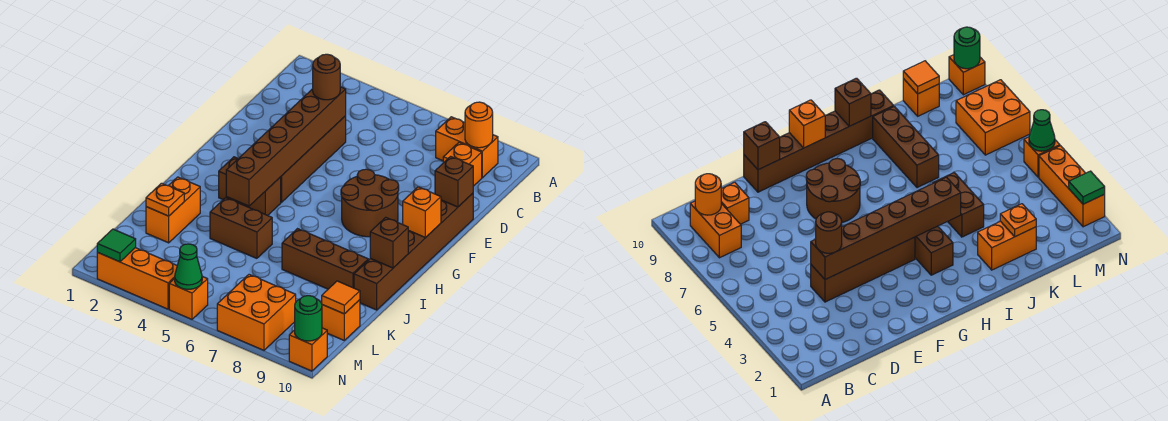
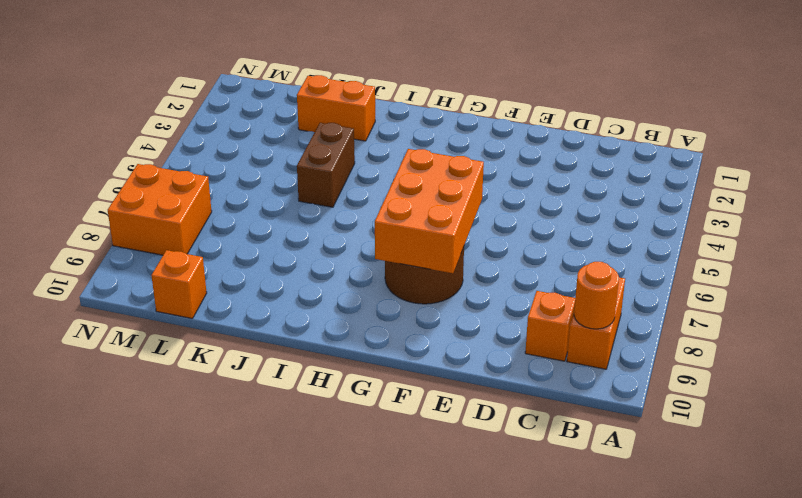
orange brick F6:G8 level 2 -> none
none -> brown brick D4:G4 level 1
none -> brown brick E10:J10 level 1
none -> brown brick H3:H4 level 1

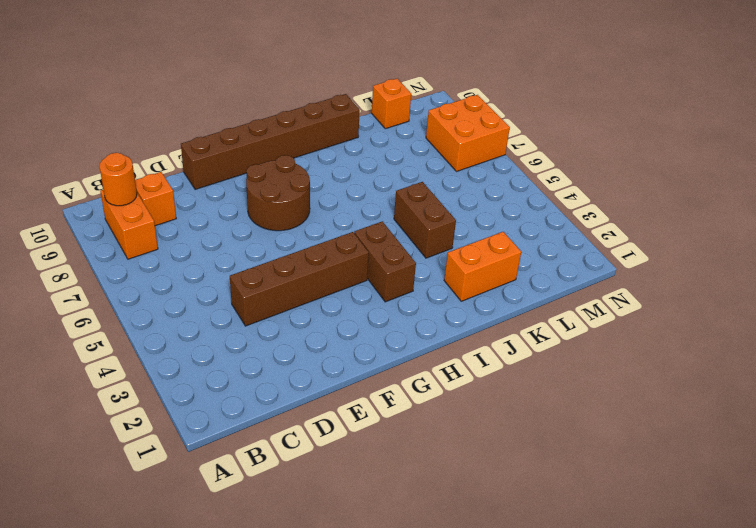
none -> brown brick J7:J9 level 1
none -> orange brick N2:N4 level 1
none -> orange brick N5 level 1

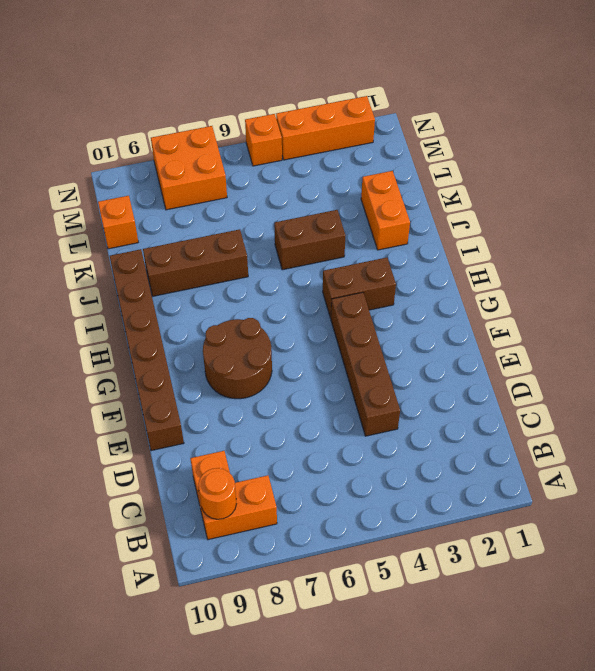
none -> orange brick N10 level 1
none -> brown brick D4:I4 level 2
none -> brown brick E10 level 2

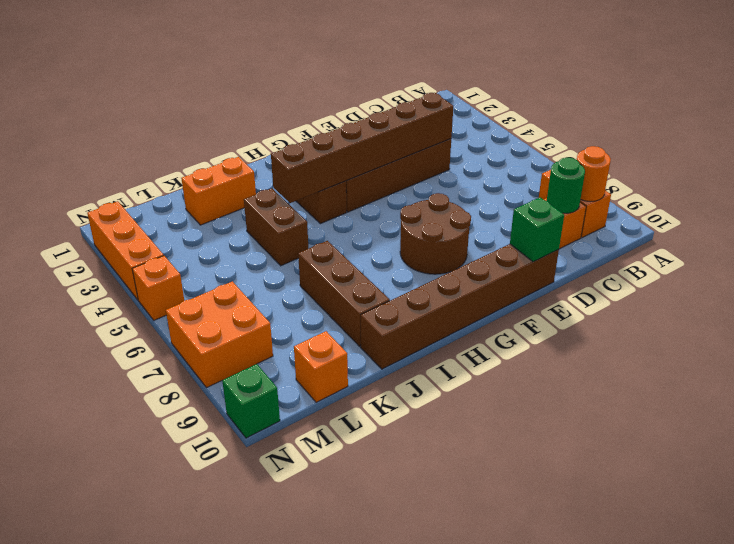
green round brick C9 level 2 -> green round brick N10 level 2
green brick E10 level 2 -> brown brick E10 level 2
green brick N10 level 1 -> orange brick N10 level 1
none -> orange brick G10 level 2
none -> brown brick I10 level 2
none -> orange plate K2 level 2

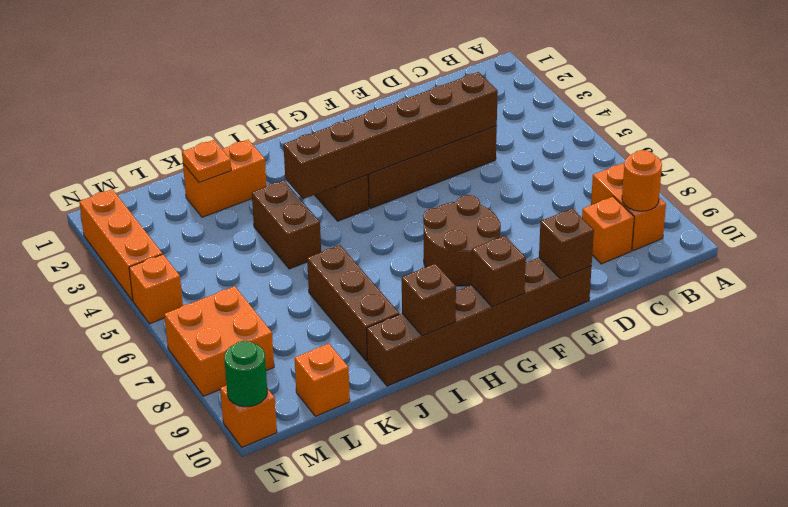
brown brick G10 level 2 -> orange brick G10 level 2
none -> orange tile L10 level 2
none -> green tile N2 level 2
none -> green cone N5 level 2

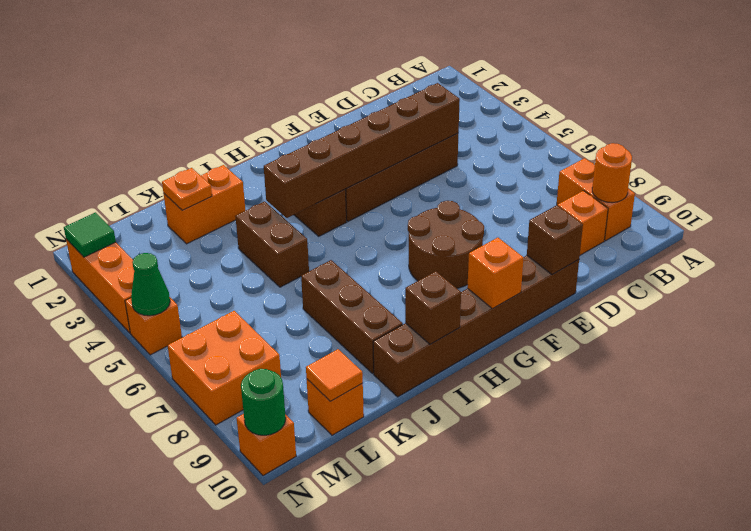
none -> brown round brick D4 level 3

